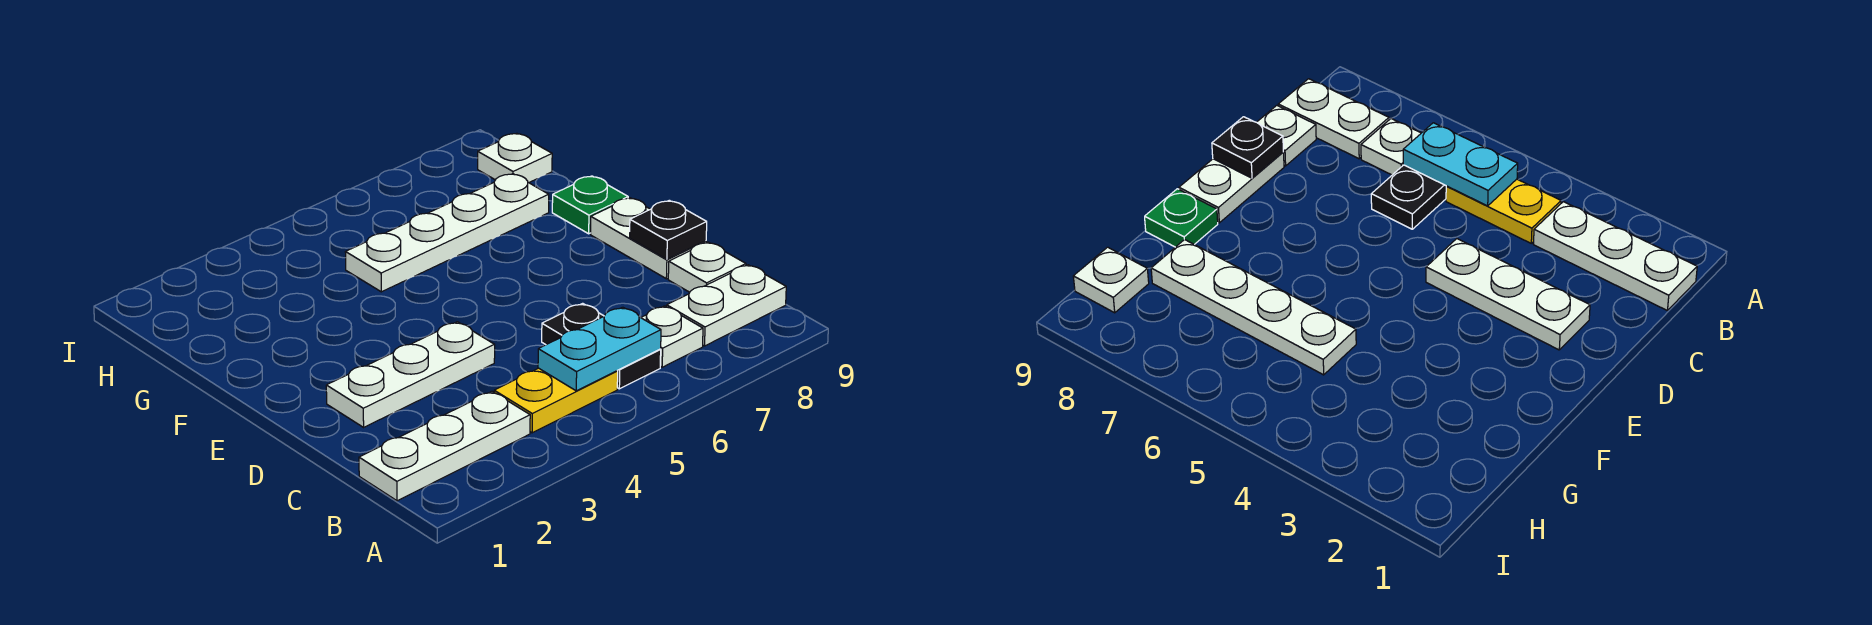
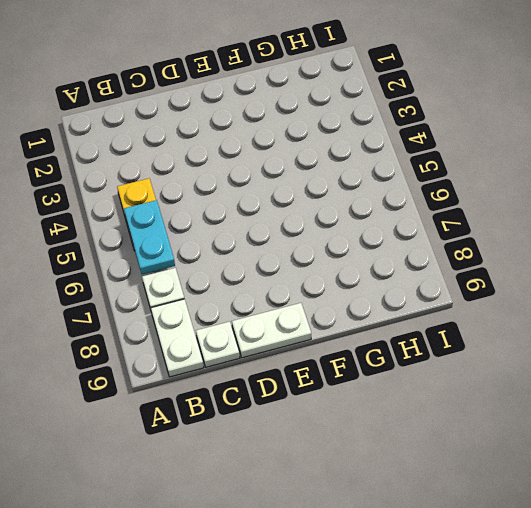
none -> white plate B1:B3 level 1
none -> black plate B6:C6 level 1
none -> white plate D2:D4 level 1

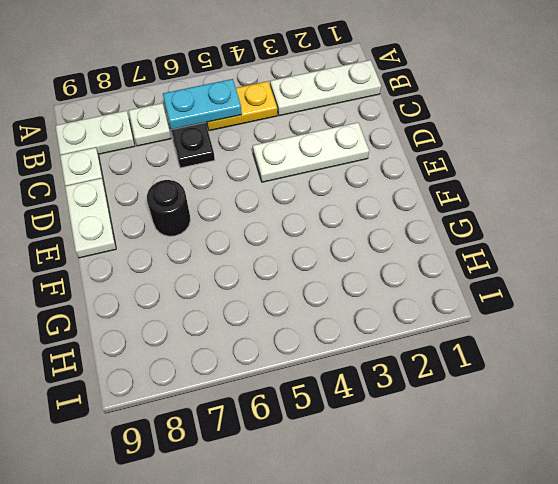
black round brick E7 level 1 -> none
none -> green plate F9 level 1
none -> white plate G5:G8 level 1
none -> white plate H9 level 1

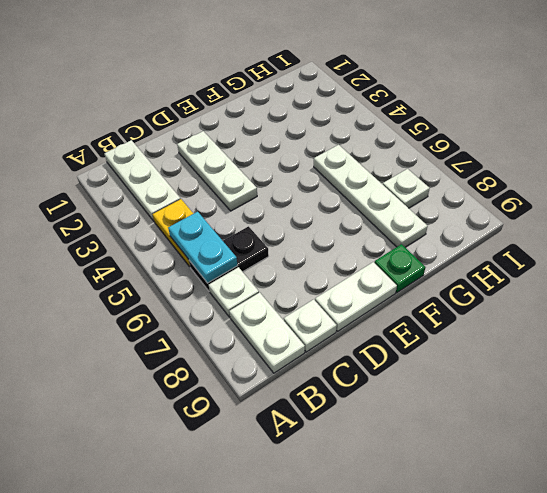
white plate H7 level 1 -> white plate H9 level 1
none -> black plate D9 level 2

